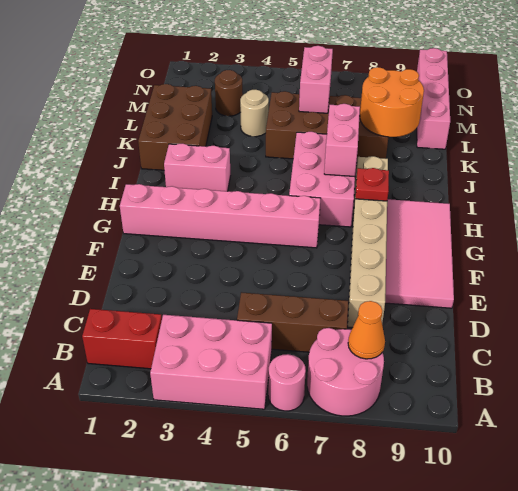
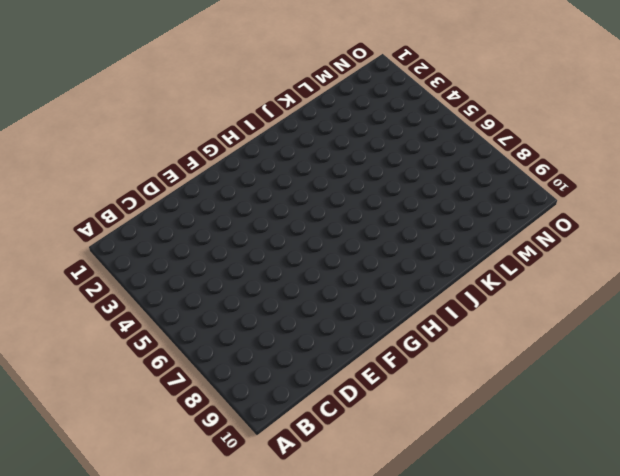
none -> pink brick A3:B5 level 1
none -> pink round brick A6 level 1
none -> pink round brick A7:B8 level 1

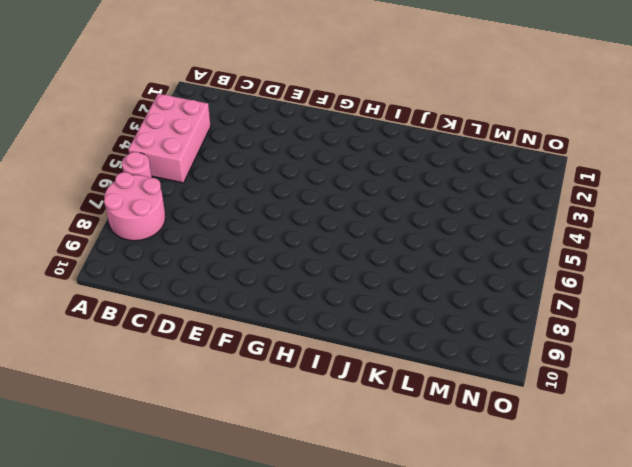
none -> red brick B1:B2 level 1
none -> brown brick C5:C7 level 1
none -> tan brick D8:I8 level 1

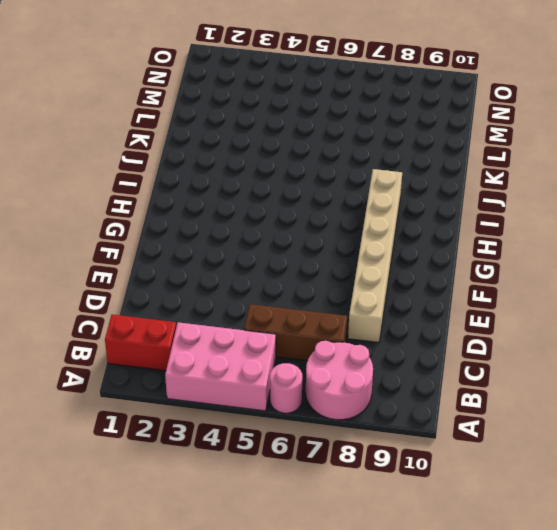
none -> pink tile E9:H10 level 1
none -> pink brick G1:G6 level 1
none -> pink brick H6:J7 level 1

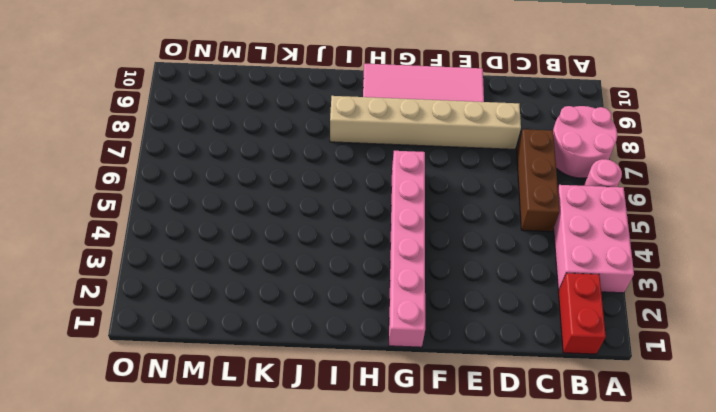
none -> pink brick H6:J7 level 1
none -> pink brick I2:I3 level 1
none -> brown brick J1:L2 level 1

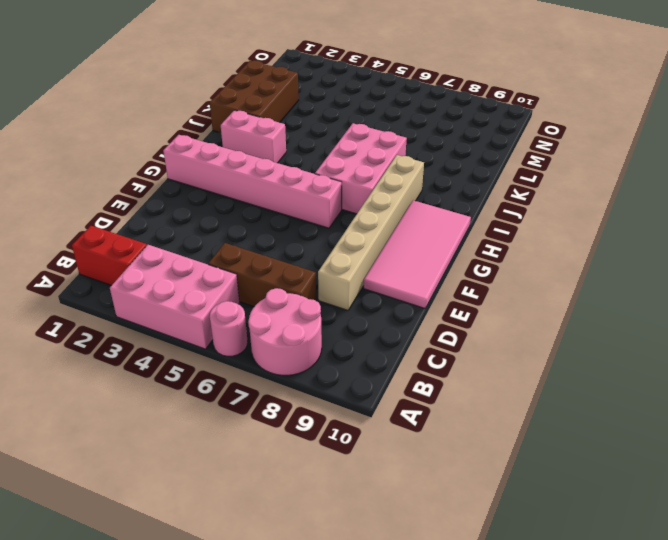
none -> brown brick K5:L8 level 1
none -> tan round brick L4 level 1
none -> pink brick L10:O10 level 1

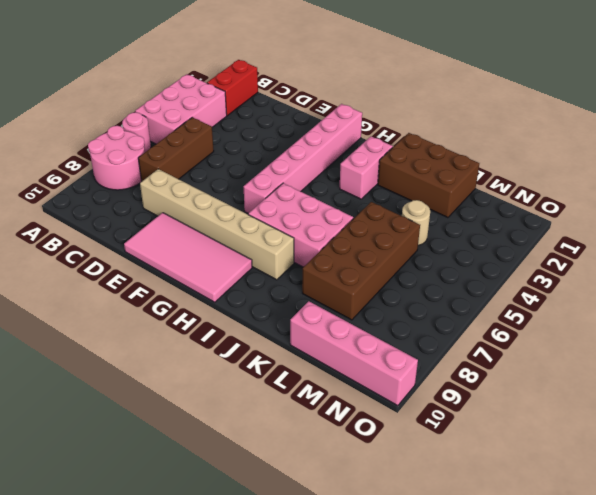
none -> brown round brick M3 level 1
none -> orange cone B8 level 2
none -> red plate H8 level 2

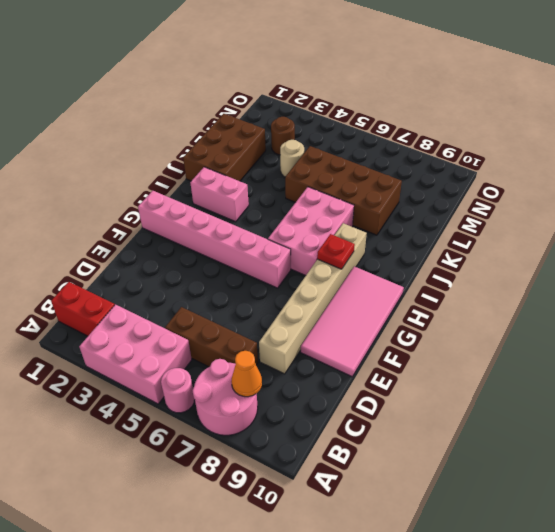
none -> pink brick L10:O10 level 1
none -> pink brick I7:J7 level 2
none -> orange round brick K8:L9 level 2

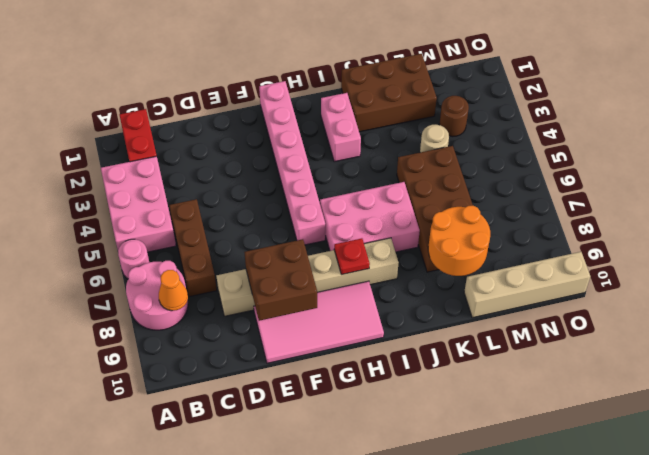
brown brick E8:F9 level 2 -> none
tan brick L10:O10 level 1 -> pink brick L10:O10 level 1
none -> pink brick I7:J7 level 2
none -> pink brick L6:M6 level 2

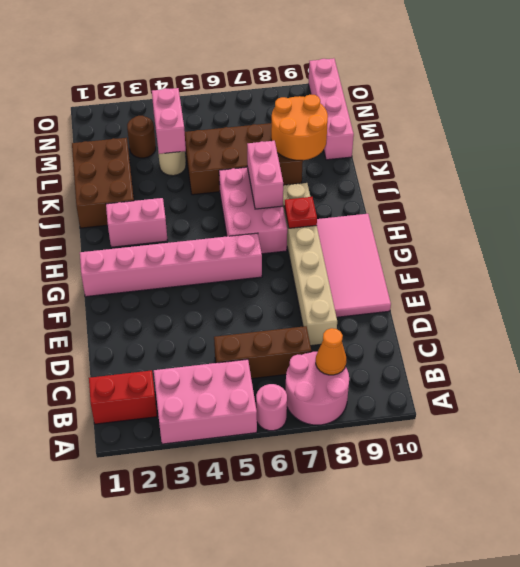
pink brick L4:M4 level 2 -> pink brick L6:M6 level 2

